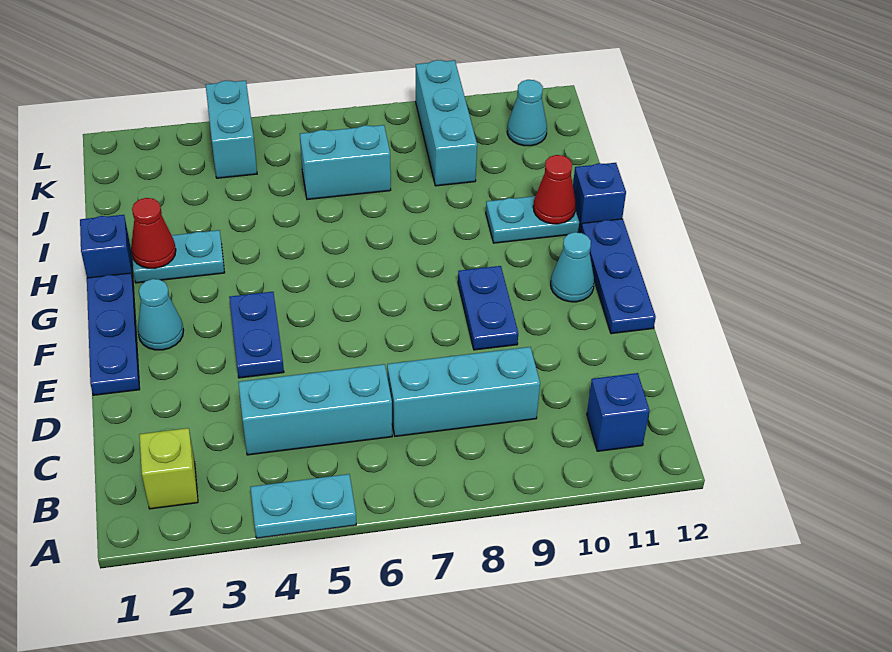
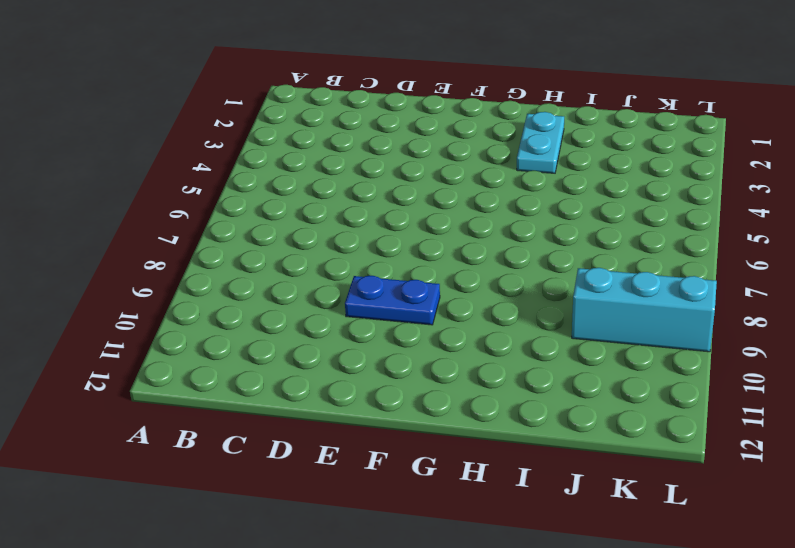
none -> cyan plate A4:A5 level 1
none -> lime brick B2 level 1
none -> blue brick B11 level 1

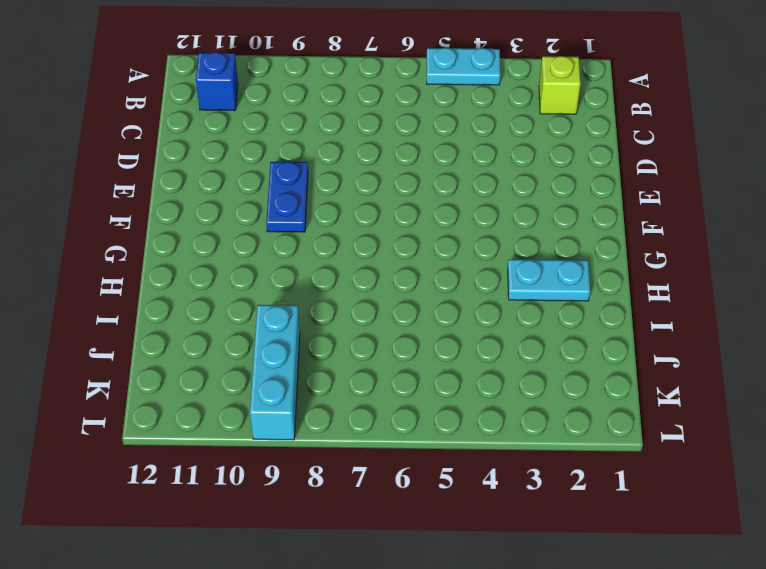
none -> cyan brick C4:C6 level 1
none -> cyan brick C7:C9 level 1
none -> blue plate E1:G1 level 1

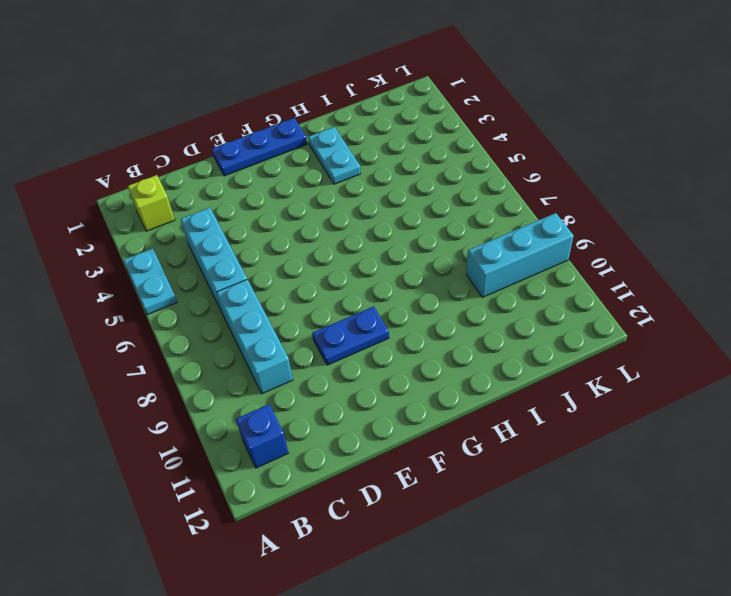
none -> blue plate E4:F4 level 1
none -> blue plate E12:G12 level 1
none -> cyan cone F2 level 1

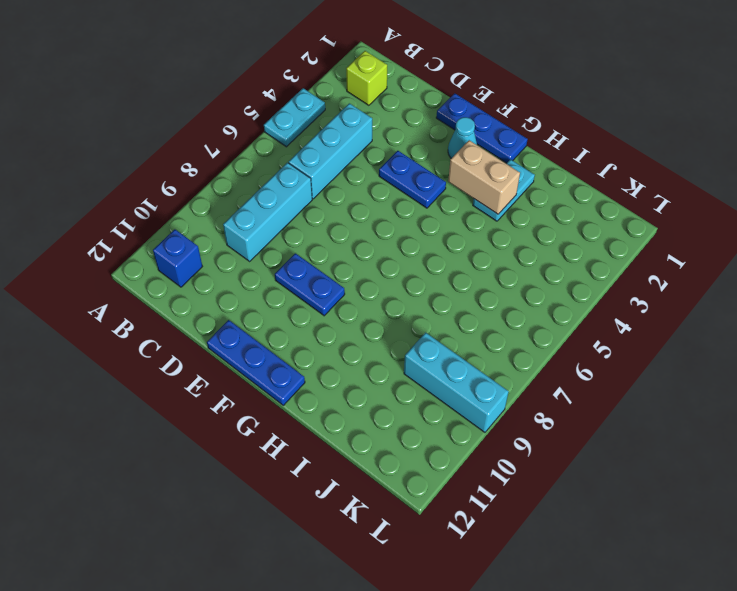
tan brick G3:H3 level 2 -> none
none -> cyan cone F11 level 1
none -> blue brick H1 level 1
none -> cyan plate H10:H11 level 1

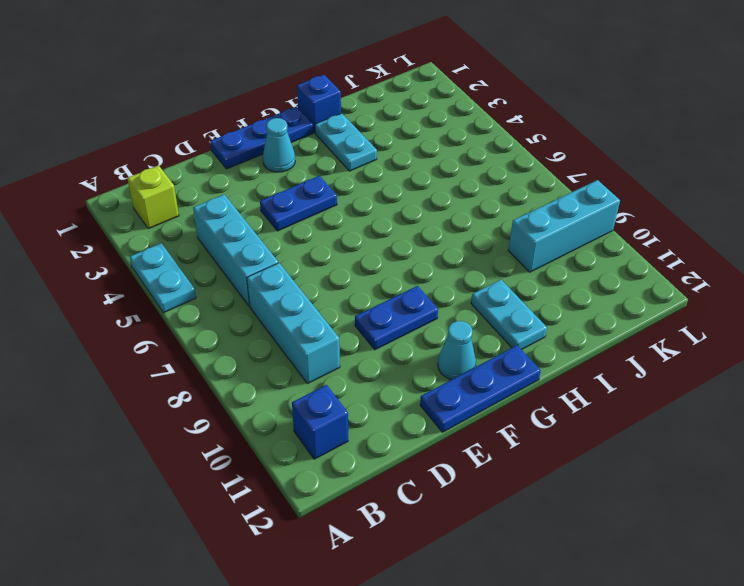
none -> blue brick H12 level 1
none -> cyan brick J6:J7 level 1
none -> cyan brick K4:L4 level 1

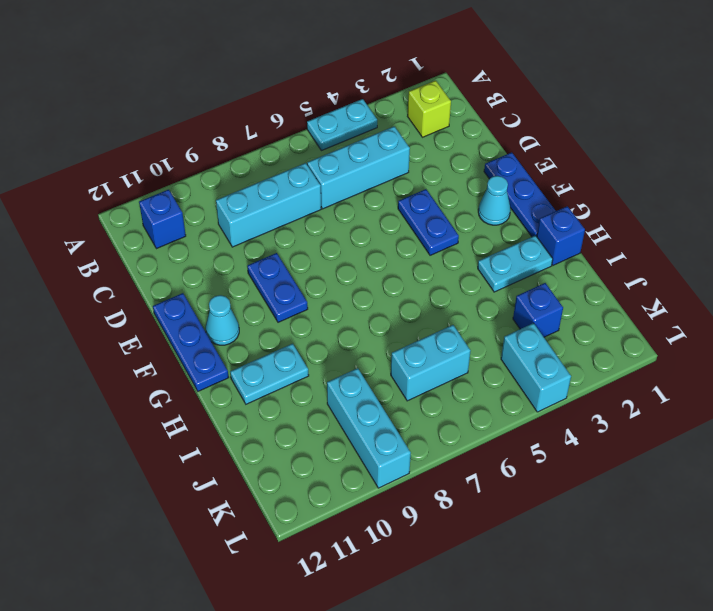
blue brick J3 level 1 -> blue brick H12 level 1
none -> cyan cone K11 level 1
none -> red cone H2 level 2
none -> red cone H11 level 2

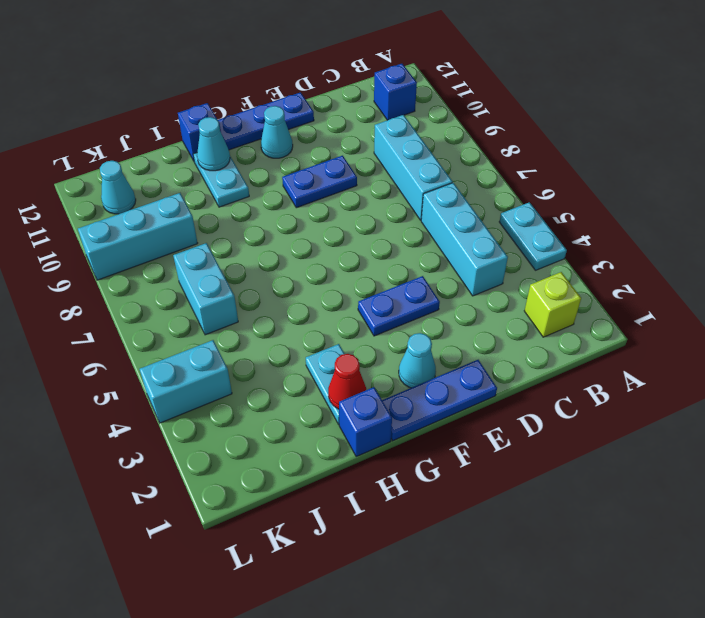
cyan cone H11 level 2 -> red cone H11 level 2

